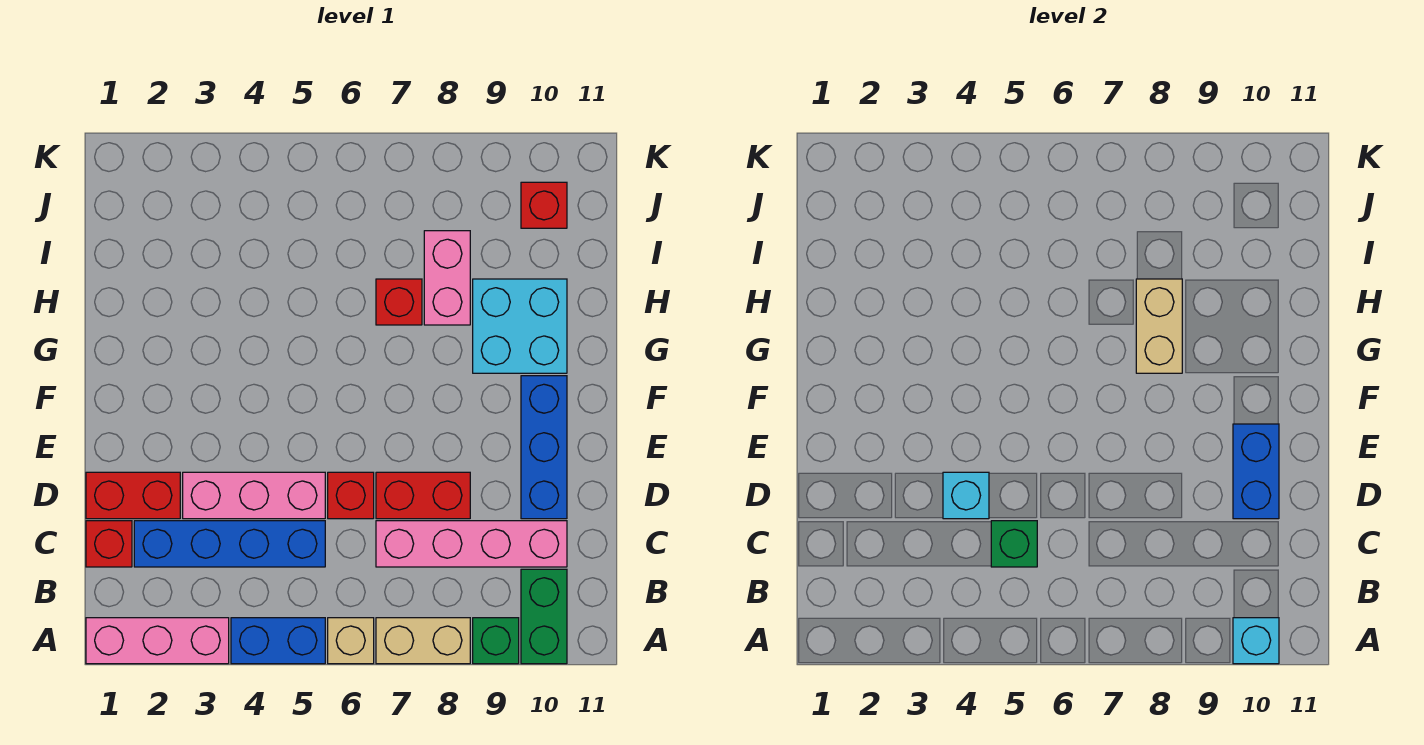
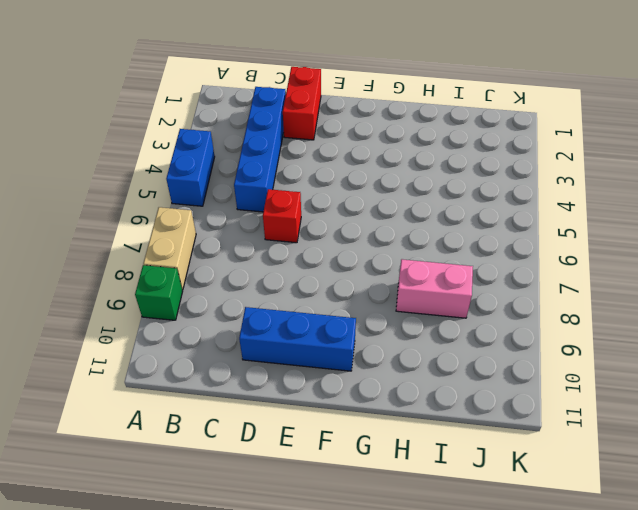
none -> pink brick A1:A3 level 1
none -> tan brick A6 level 1
none -> green brick A10:B10 level 1

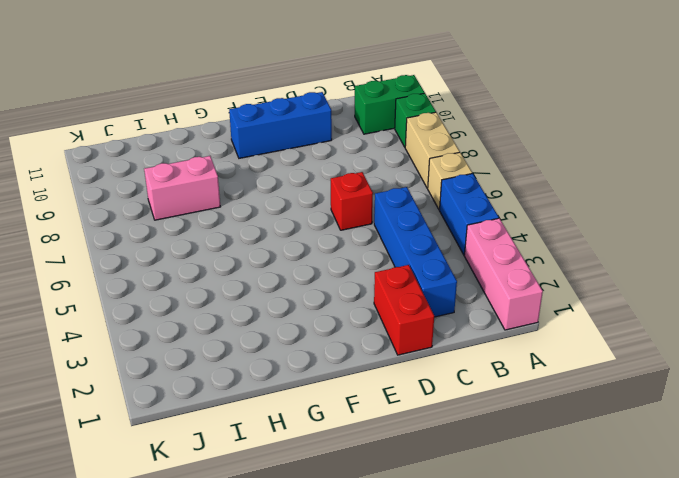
none -> red brick C1 level 1
none -> pink brick C7:C10 level 1
none -> pink brick D3:D5 level 1

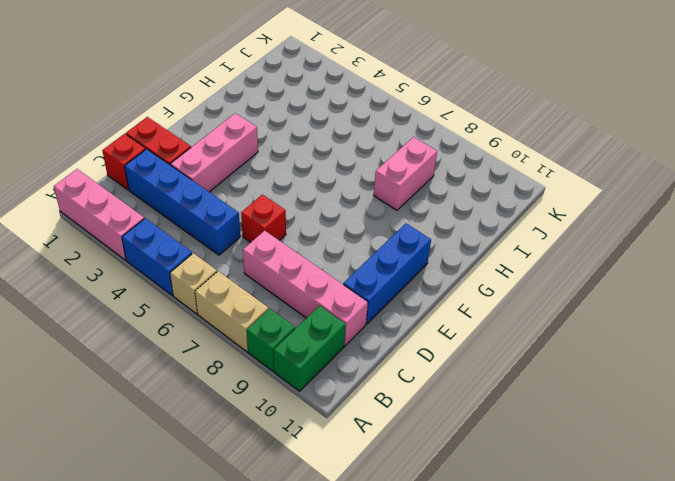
pink brick D3:F3 level 1 -> pink brick D3:D5 level 1
none -> red brick D7:D8 level 1
none -> cyan brick G9:H10 level 1
none -> red brick H7 level 1

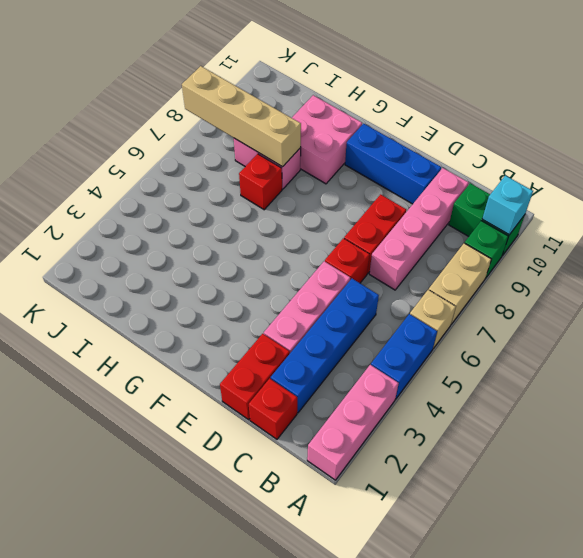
pink brick G9:H10 level 1 -> cyan brick G9:H10 level 1
tan brick H8:K8 level 2 -> tan brick G8:H8 level 2
none -> red brick J10 level 1
none -> green brick C5 level 2
none -> cyan brick D4 level 2

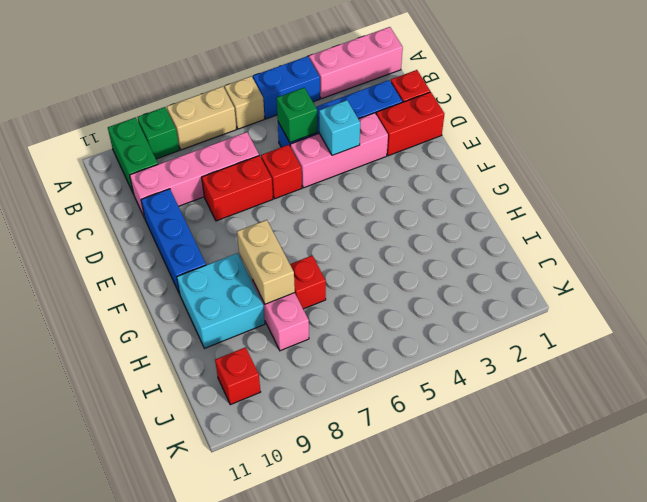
none -> cyan brick A10 level 2
none -> blue brick D10:E10 level 2

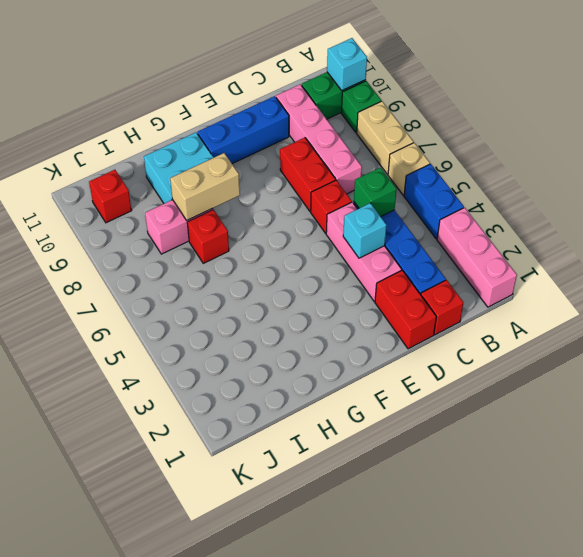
none -> blue brick D10:E10 level 2

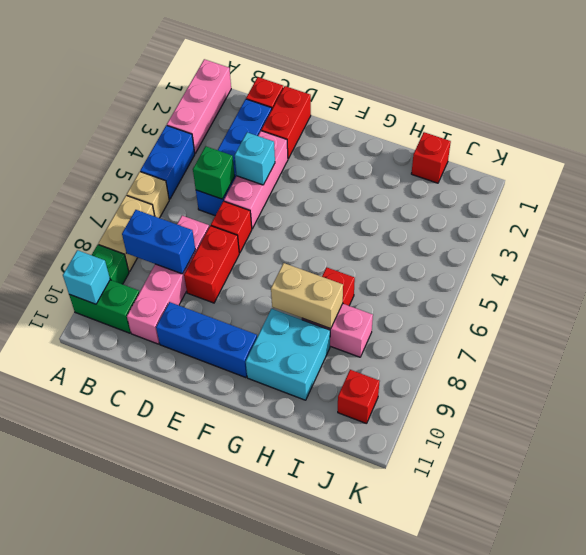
blue brick B8:C8 level 2 -> blue brick D10:E10 level 2
red brick I1 level 1 -> none

